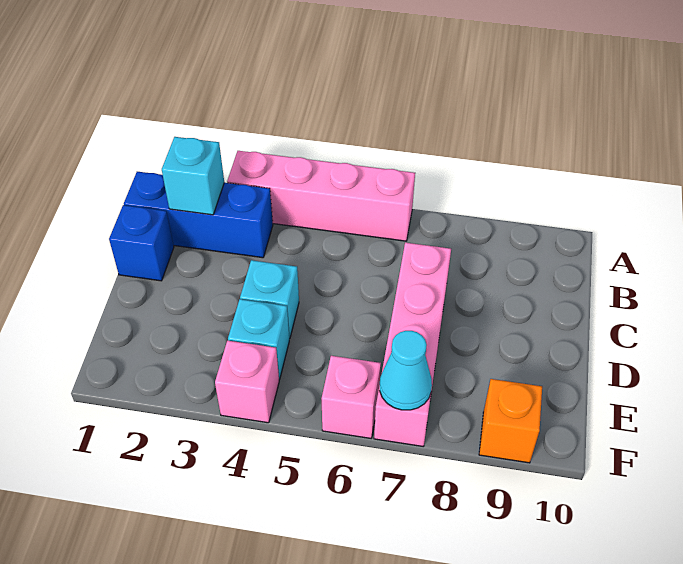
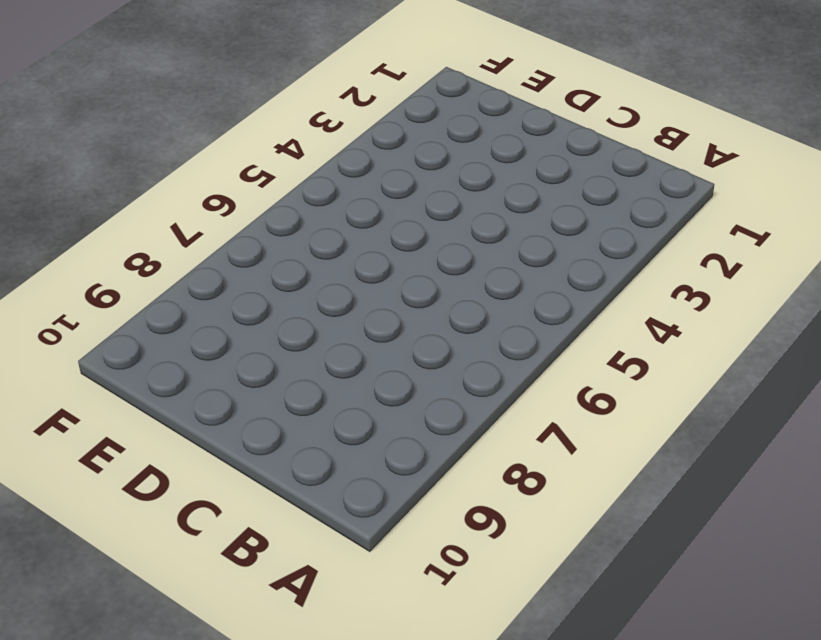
none -> pink brick A3:A6 level 1
none -> blue brick B1:B3 level 1

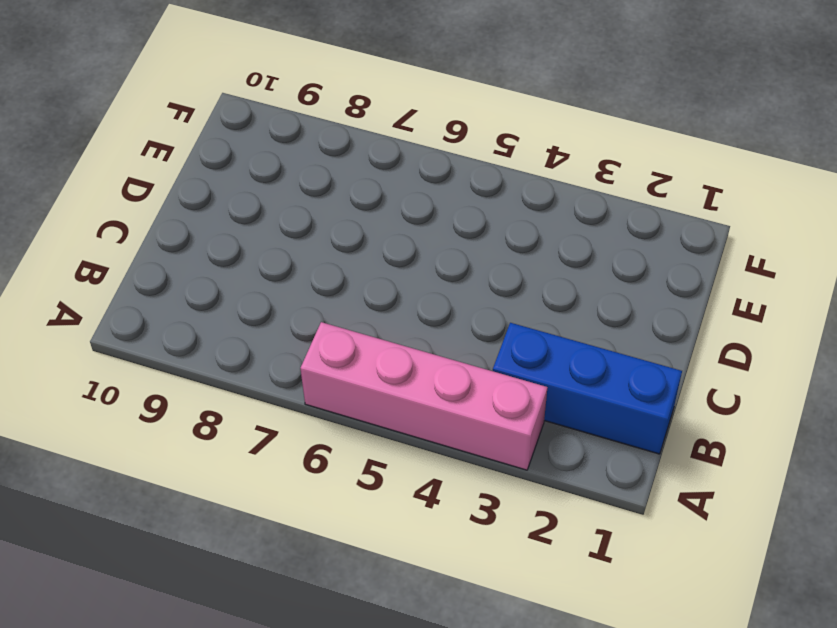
none -> blue brick C1 level 1
none -> pink brick C7:F7 level 1

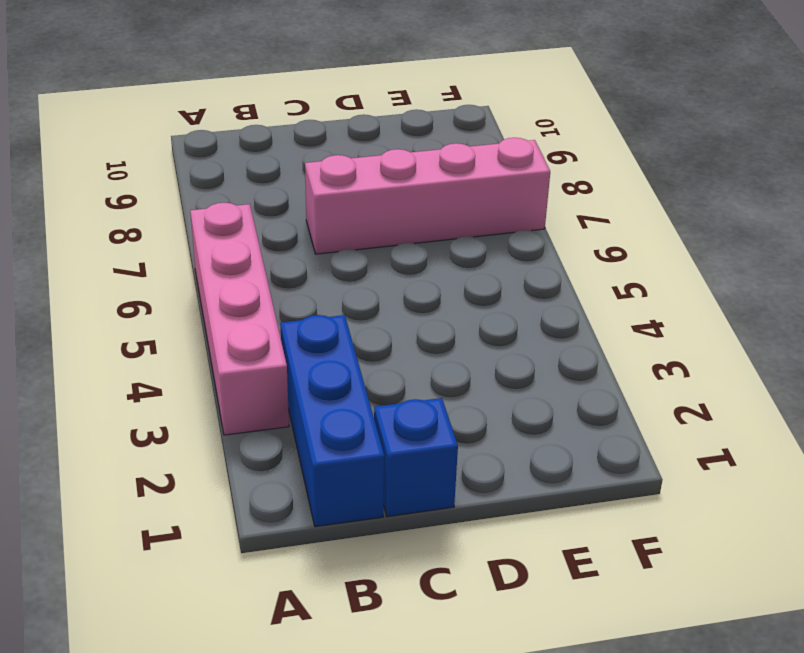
none -> cyan brick D4 level 1
none -> cyan brick E4 level 1

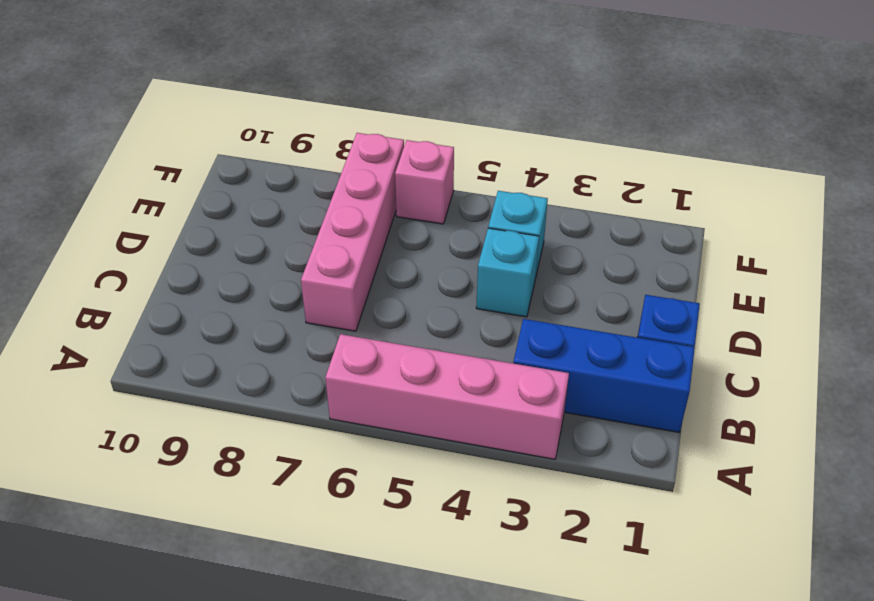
none -> pink brick F4 level 1
none -> orange brick F9 level 1

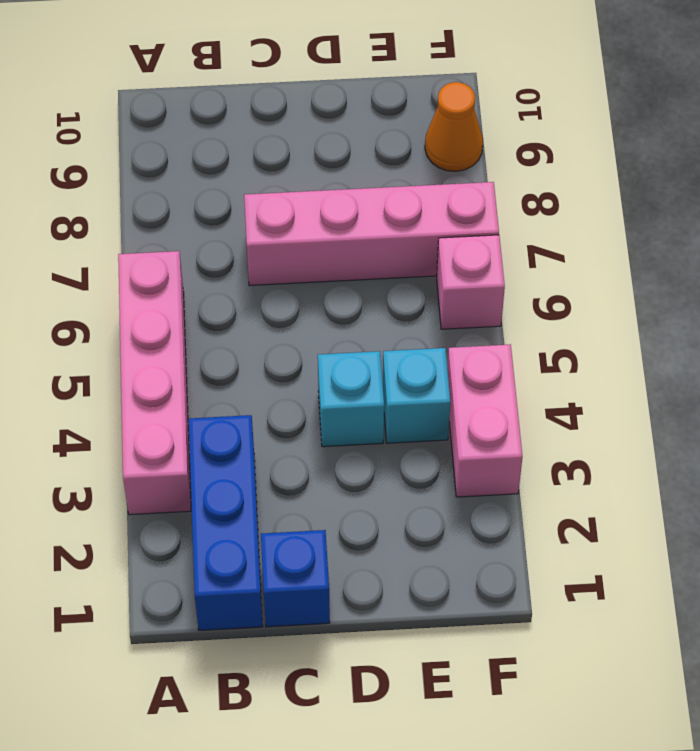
pink brick F3:F4 level 1 -> pink brick F4 level 1
orange cone F9 level 1 -> orange brick F9 level 1
none -> cyan brick B2 level 2
none -> cyan cone F7 level 2

